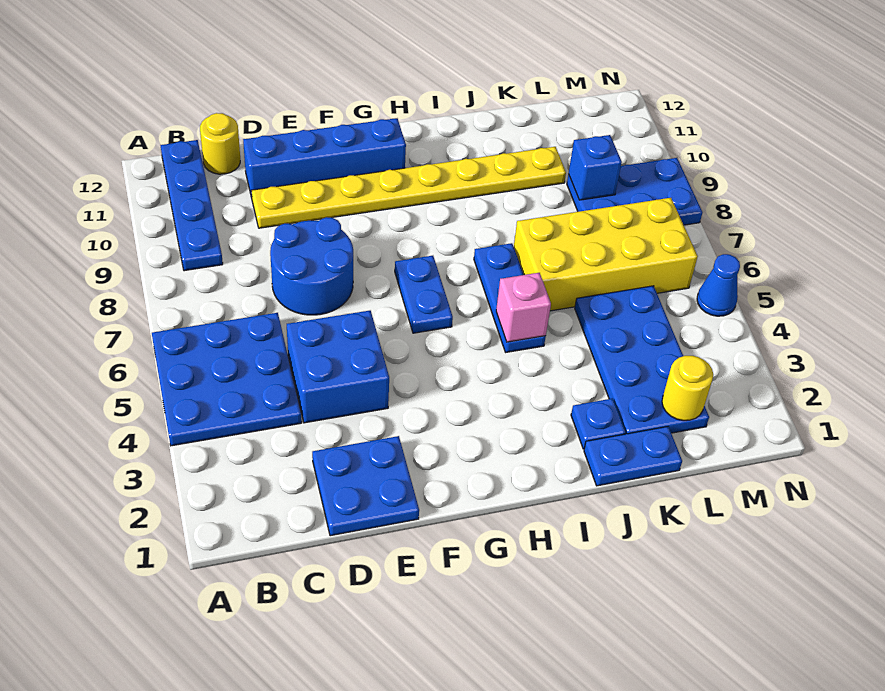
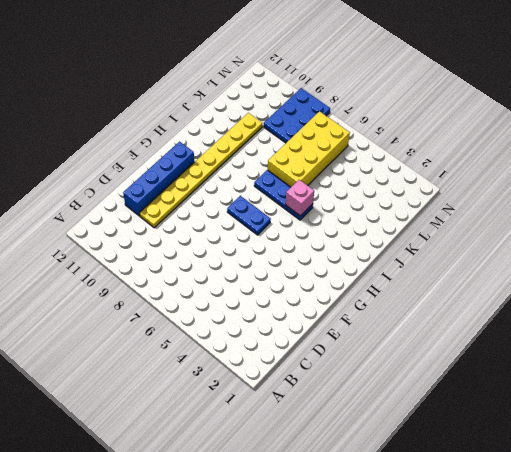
none -> blue plate A4:C6 level 1
none -> blue plate B9:B12 level 1
none -> yellow round brick C12 level 1

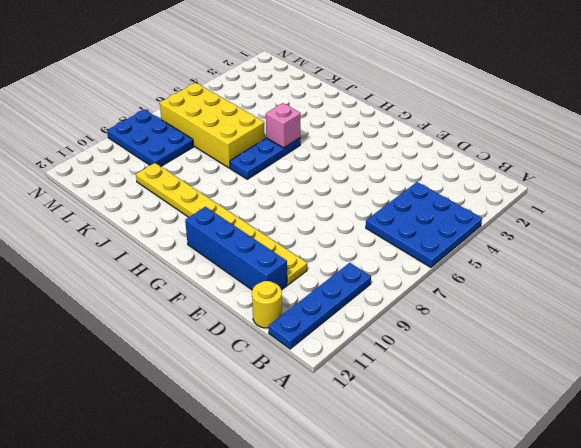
none -> blue plate D1:E2 level 1
none -> blue brick D4:E5 level 1
none -> blue round brick D7:E8 level 1

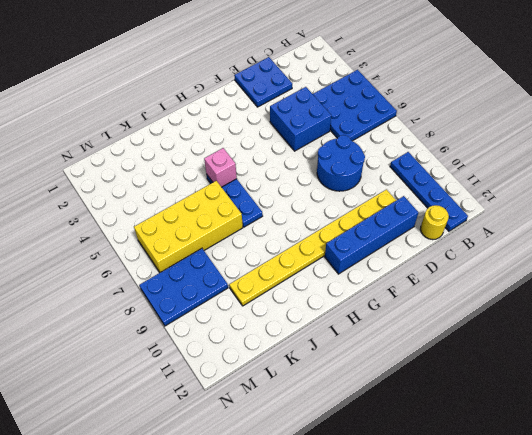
none -> blue plate G6:G7 level 1
none -> blue plate J1:K1 level 1
none -> blue plate J2 level 1

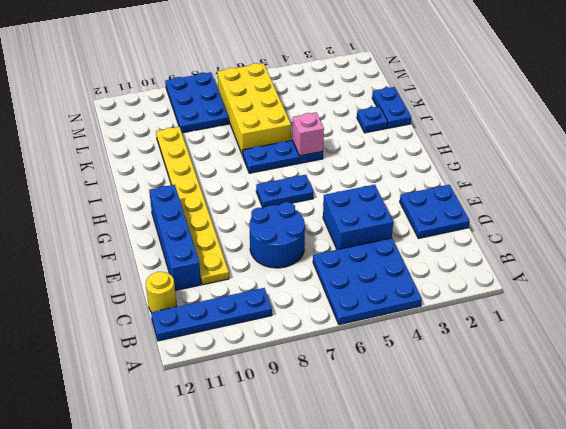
none -> blue plate K2:L5 level 1
none -> blue cone N5 level 1
none -> yellow round brick L2 level 2

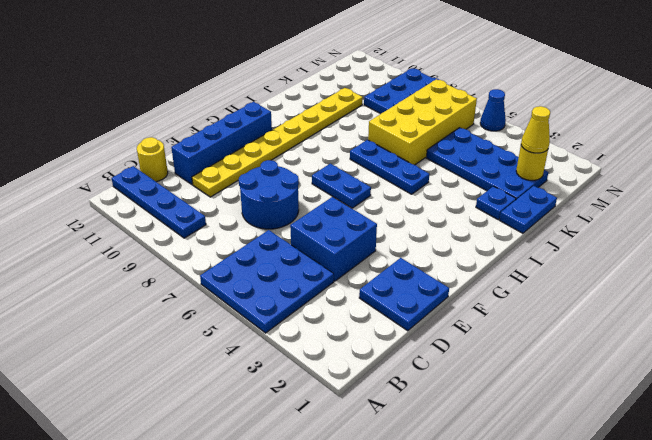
yellow cone L2 level 3 -> none
none -> pink brick I5 level 2
none -> blue brick L9 level 2

